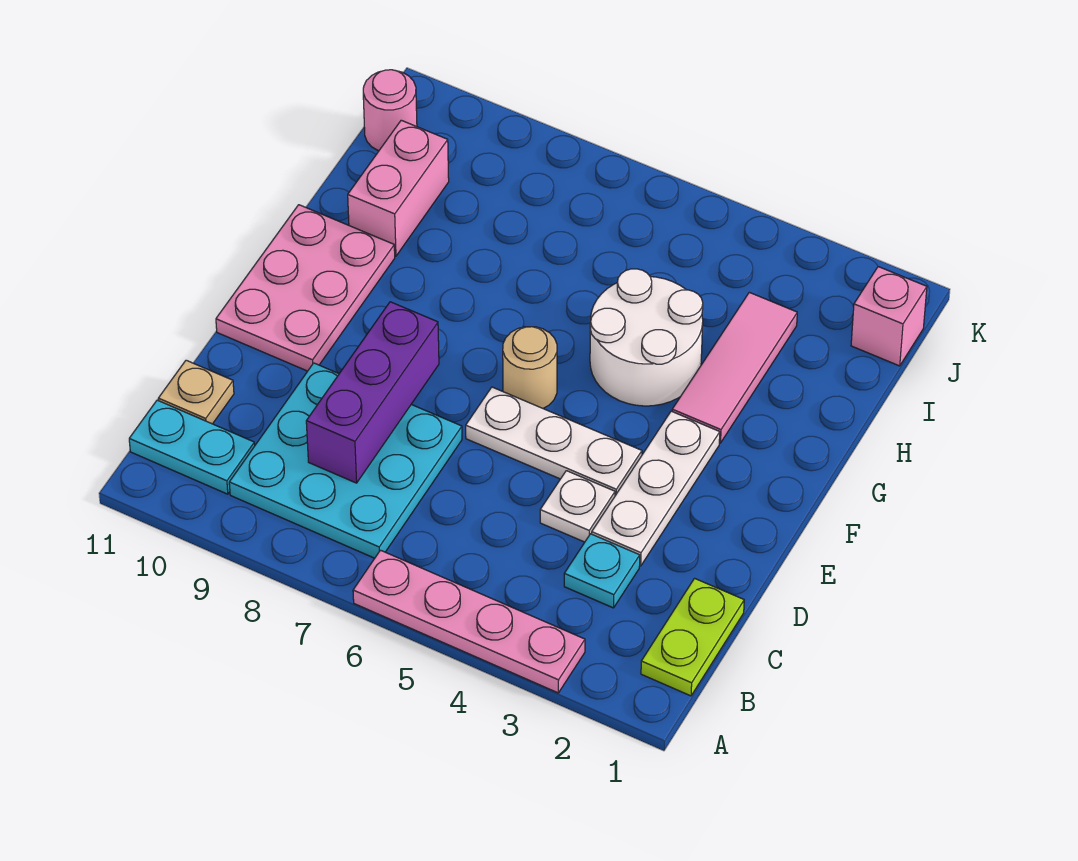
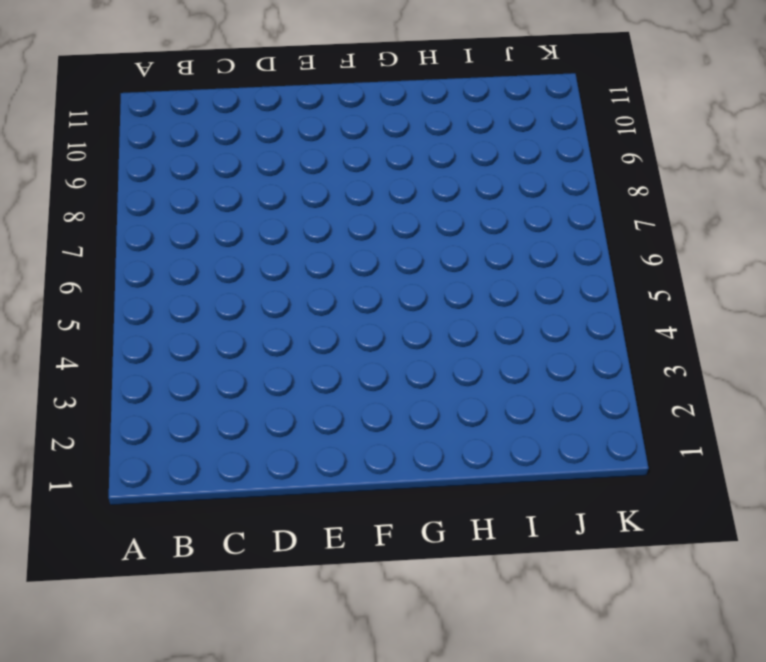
none -> pink plate A3:A6 level 1
none -> lime plate B1:C1 level 1
none -> cyan plate B7:D9 level 1

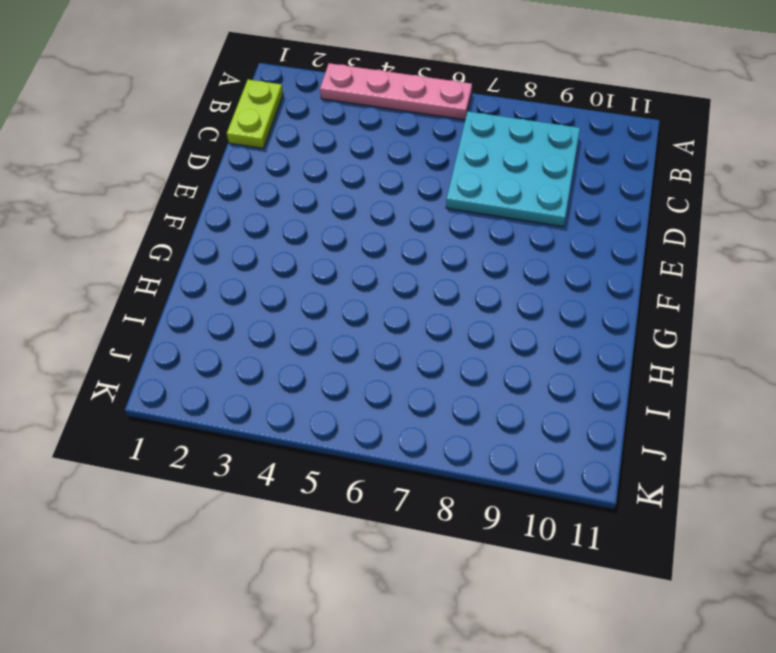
none -> cyan plate B10:B11 level 1
none -> cyan plate C3 level 1
none -> tan plate C11 level 1

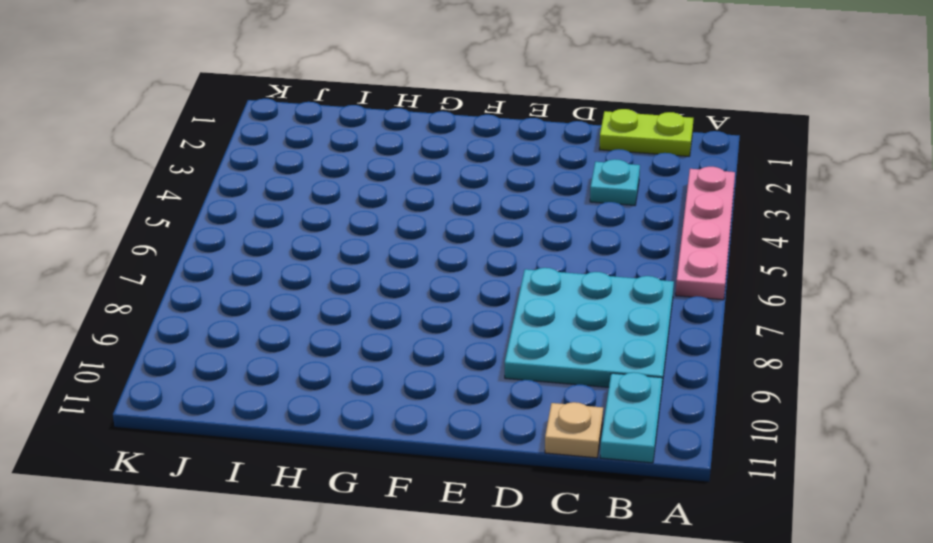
none -> white plate D3:F3 level 1
none -> white plate D4 level 1
none -> white plate E4:E6 level 1

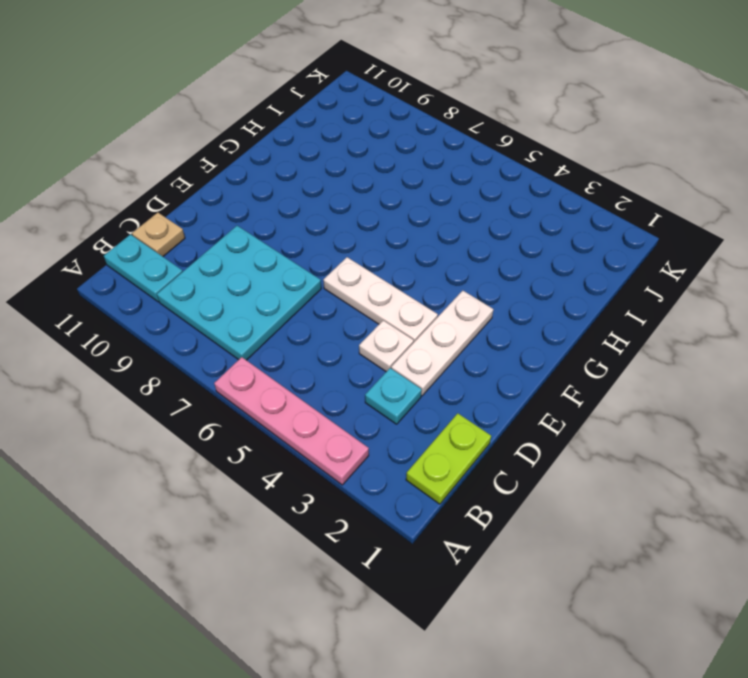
none -> pink plate E10:G11 level 1
none -> tan round brick F6 level 1
none -> pink tile G3:I3 level 1

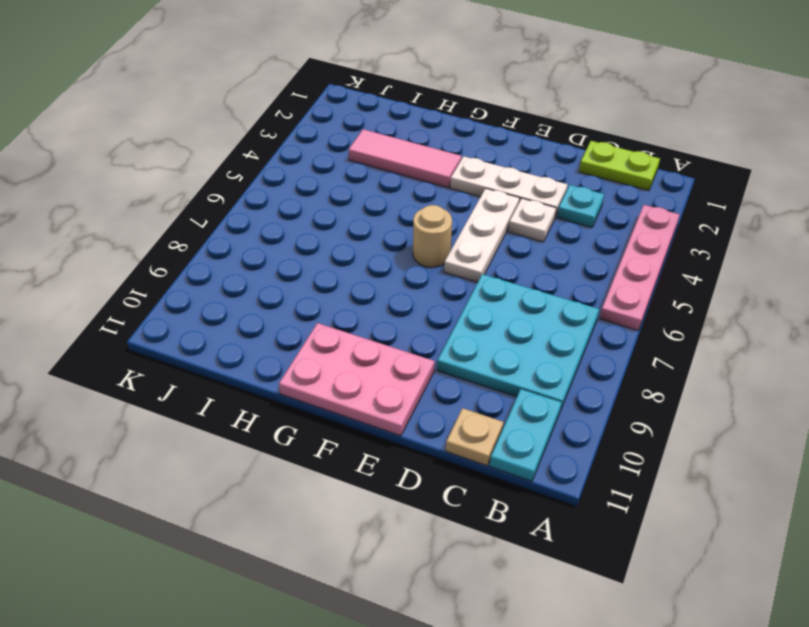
none -> white round brick G4:H5 level 1
none -> pink brick H10:I10 level 1
none -> pink brick J1 level 1

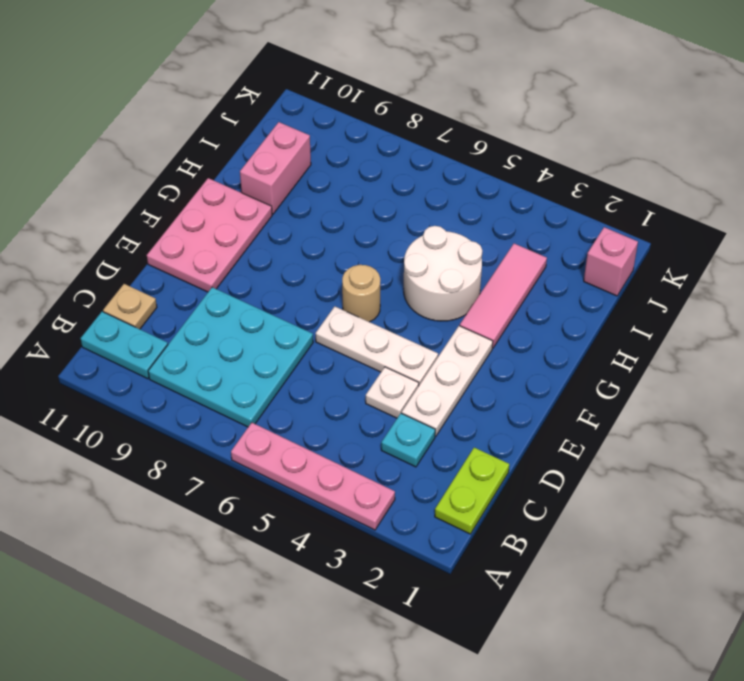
none -> pink round brick J11 level 1
none -> purple brick C8:E8 level 2

